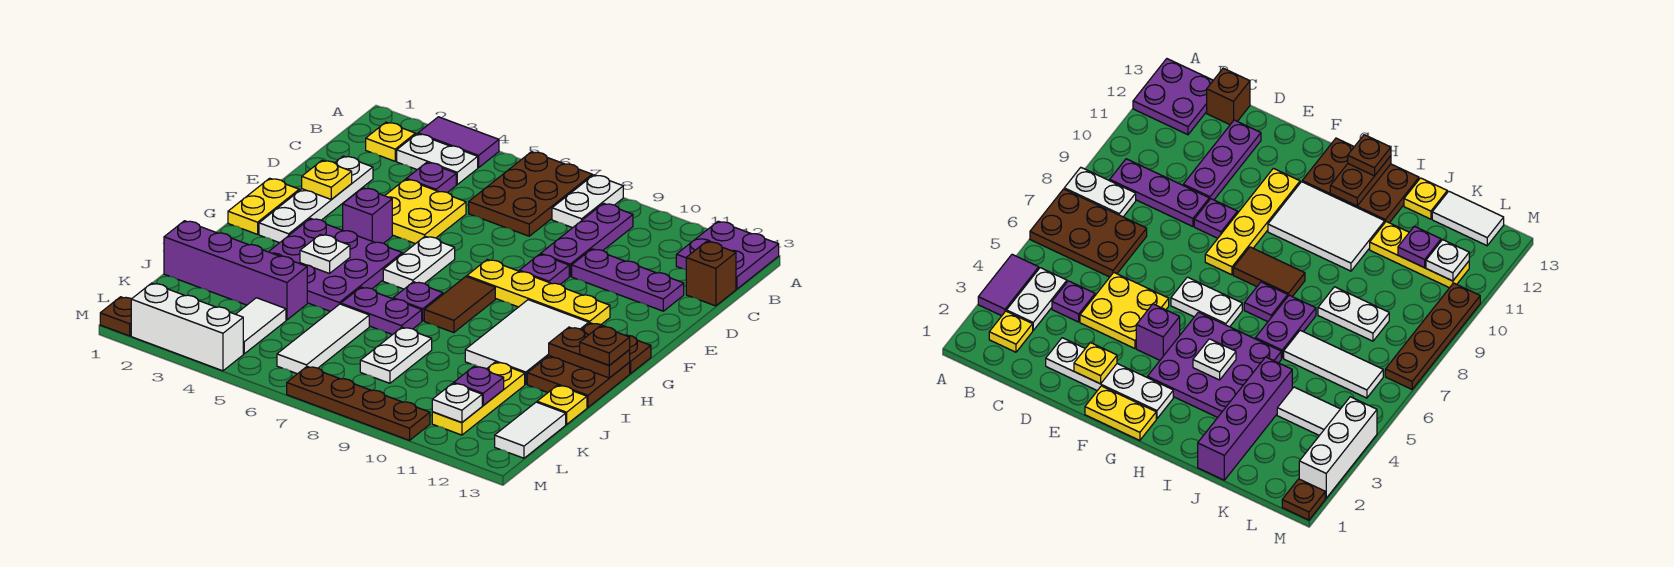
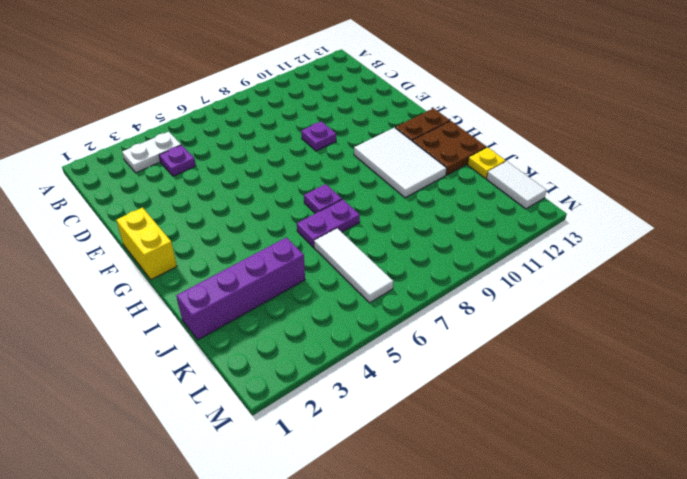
yellow brick F1:G1 level 1 -> yellow plate F1:G1 level 1
none -> purple tile A3:A4 level 1
none -> brown plate A6:C7 level 1
none -> white plate A8:B8 level 1
none -> purple plate A12:B13 level 1

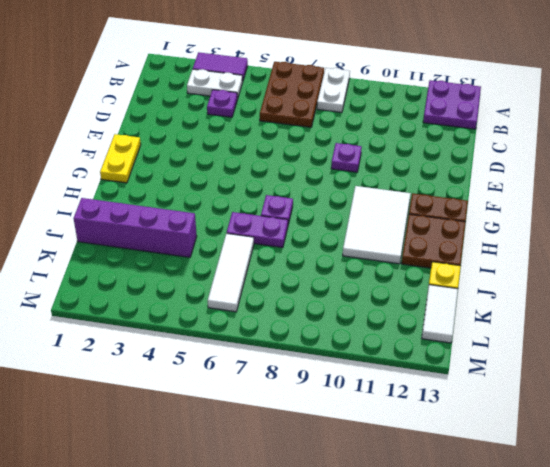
none -> yellow plate B2 level 1
none -> purple plate B9:D9 level 1
none -> brown brick C13 level 1
none -> white plate D2:G2 level 1

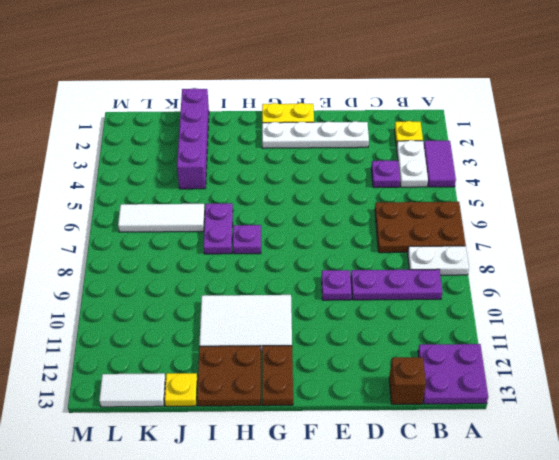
none -> yellow plate D4:E5 level 1
none -> purple plate D10:D12 level 1
none -> purple brick F4 level 1
none -> white plate F6:G6 level 1

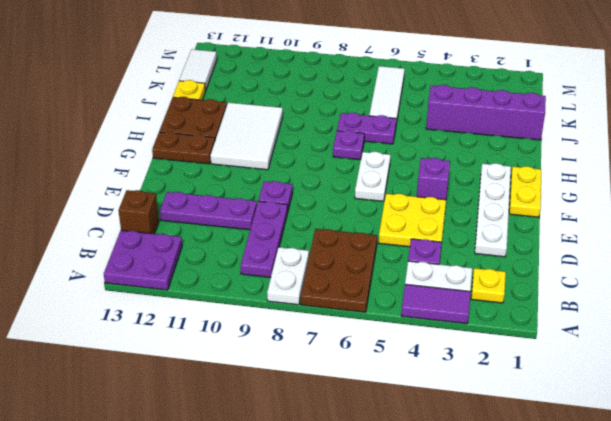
none -> yellow plate F8:F11 level 1
none -> purple plate G3:I5 level 1
none -> brown tile G8:H8 level 1
none -> white plate J8:K8 level 1

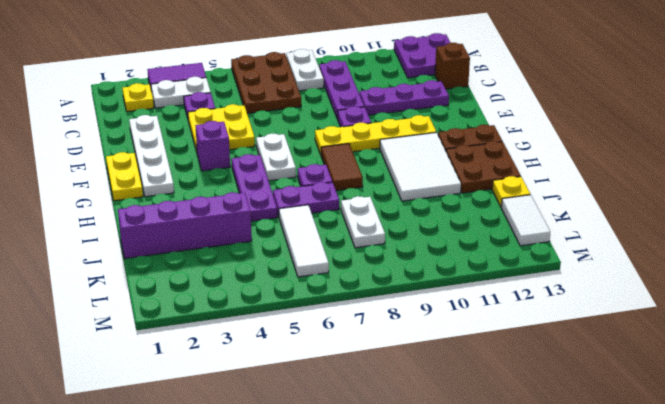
purple plate G5:I5 level 1 -> purple plate G3:I5 level 1
none -> yellow plate J11:L11 level 1
none -> white tile K4:L4 level 1
none -> brown plate M1 level 1
none -> white brick M2:M4 level 1

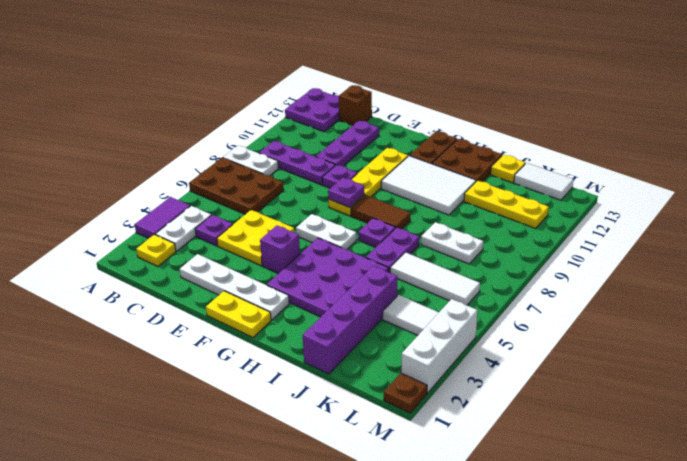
purple plate F8 level 2 -> purple plate K11 level 2
none -> brown plate M7:M10 level 1
none -> yellow plate E2 level 2
none -> white plate H4 level 2
none -> brown plate H12:H13 level 2

